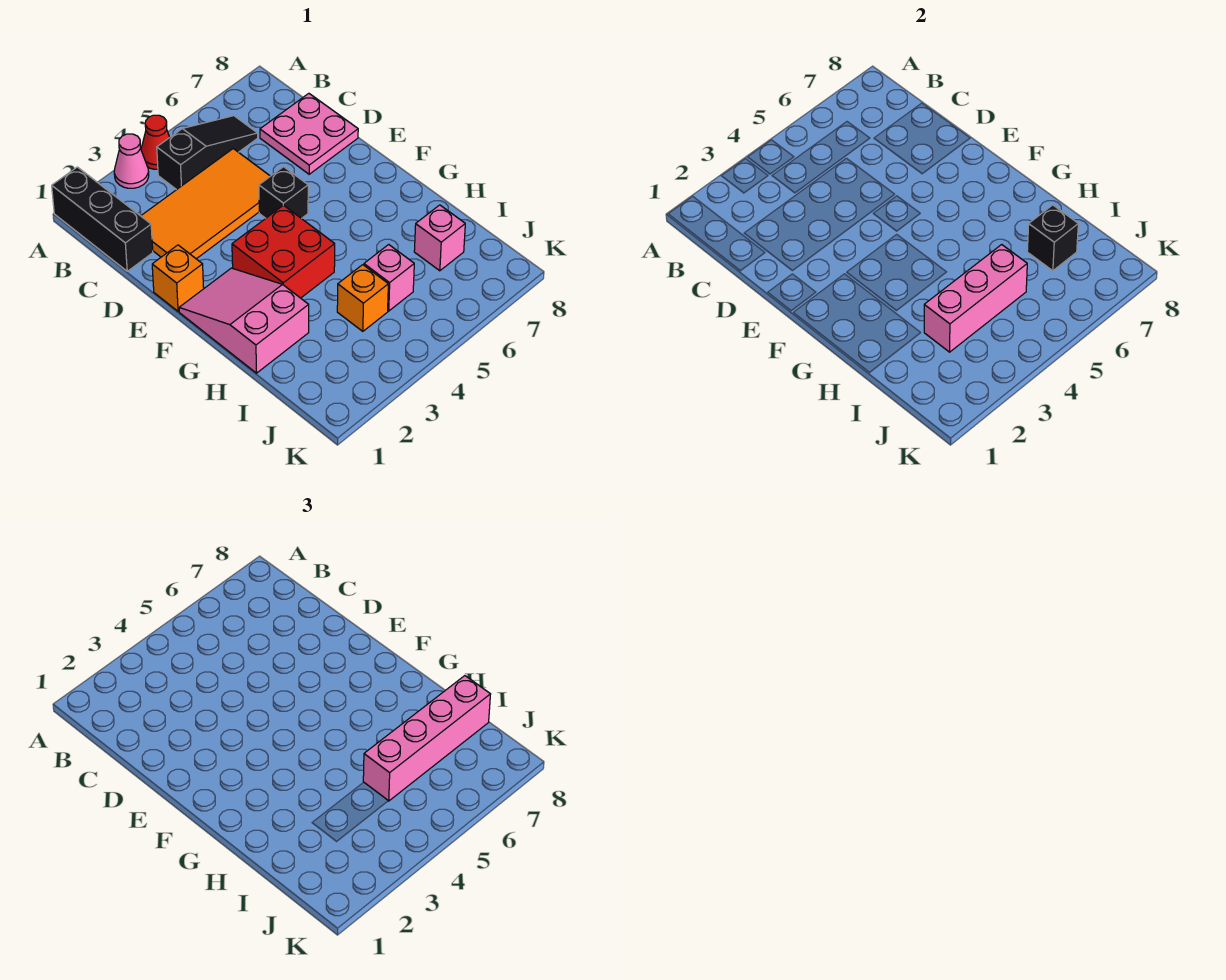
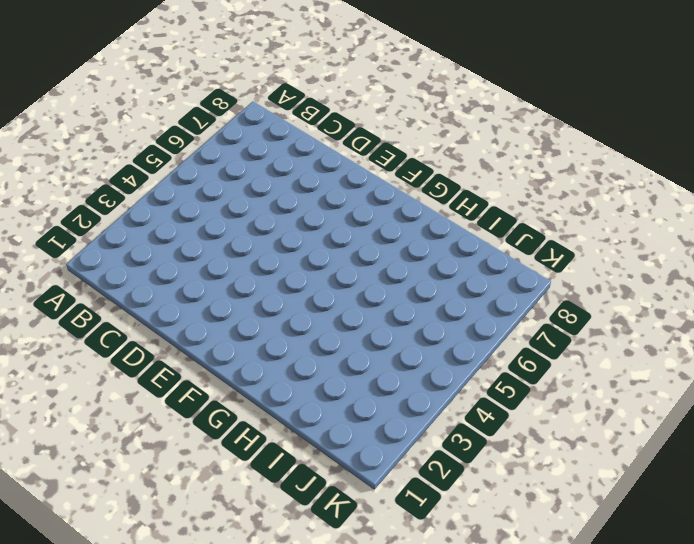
none -> black brick A1:C1 level 1
none -> pink cone A3 level 1
none -> red cone A4 level 1

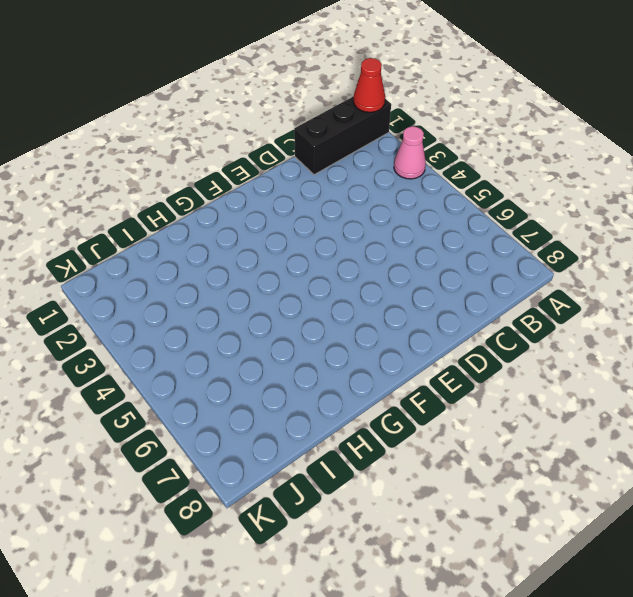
red cone A1 level 2 -> red cone A4 level 1
none -> black slope B4:B6 level 1 top 4
none -> orange tile C2:D5 level 1
none -> pink plate C7:D8 level 1

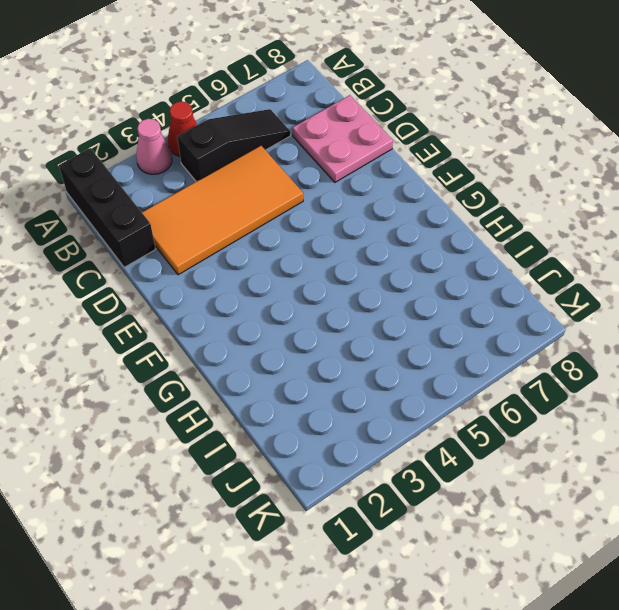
none -> orange brick E1 level 1
none -> black brick E5 level 1
none -> pink slope F1:H2 level 1 top H

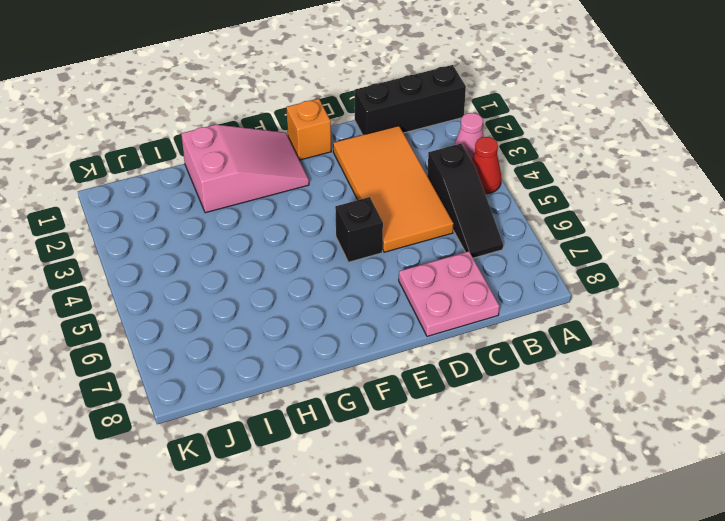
none -> red brick F3:G4 level 1
none -> orange brick I4 level 1
none -> pink brick I5 level 1

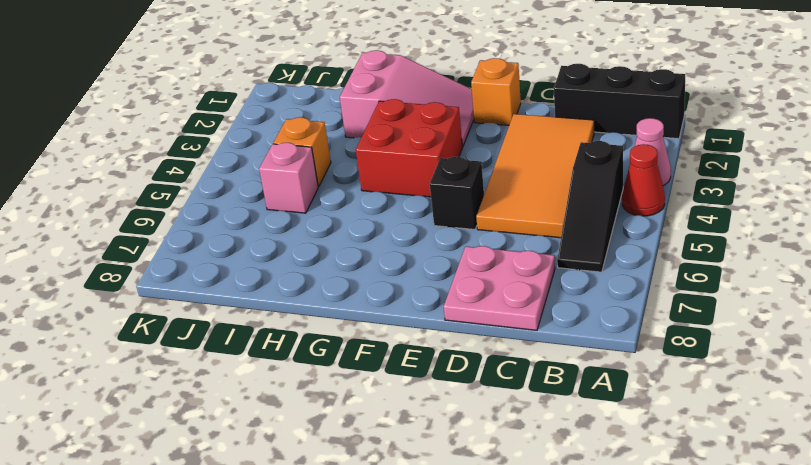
none -> pink brick I7 level 1
none -> pink brick I3:I5 level 2
none -> black brick I7 level 2

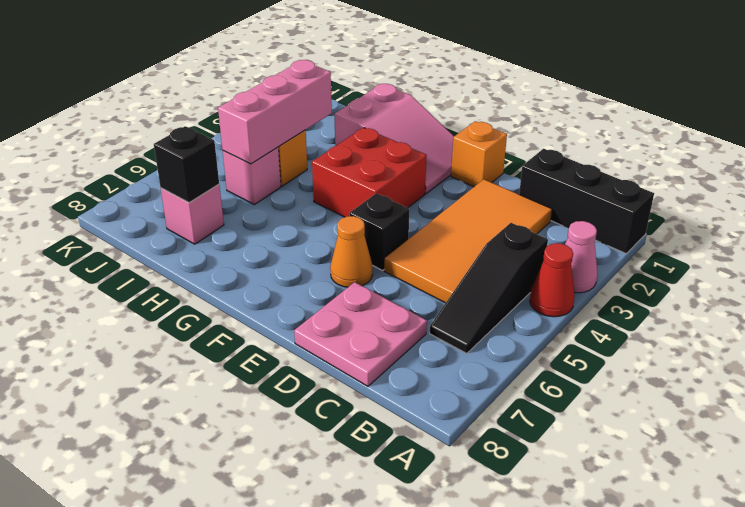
orange cone E6 level 1 -> none
none -> pink brick I5:I8 level 3

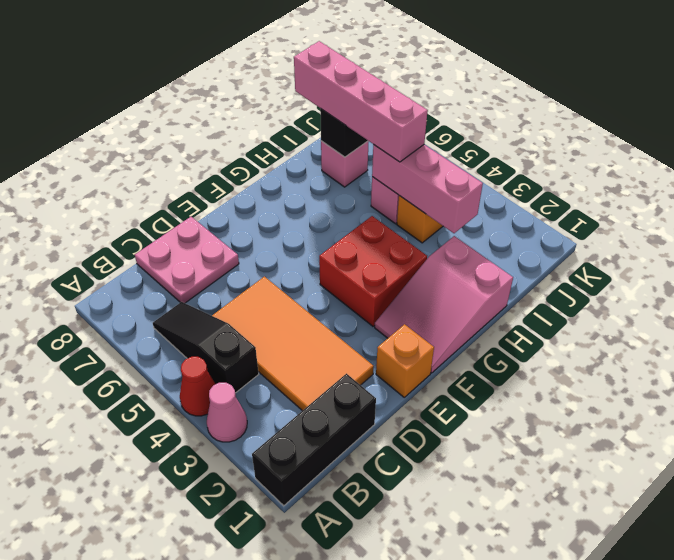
none -> black brick E5 level 1

